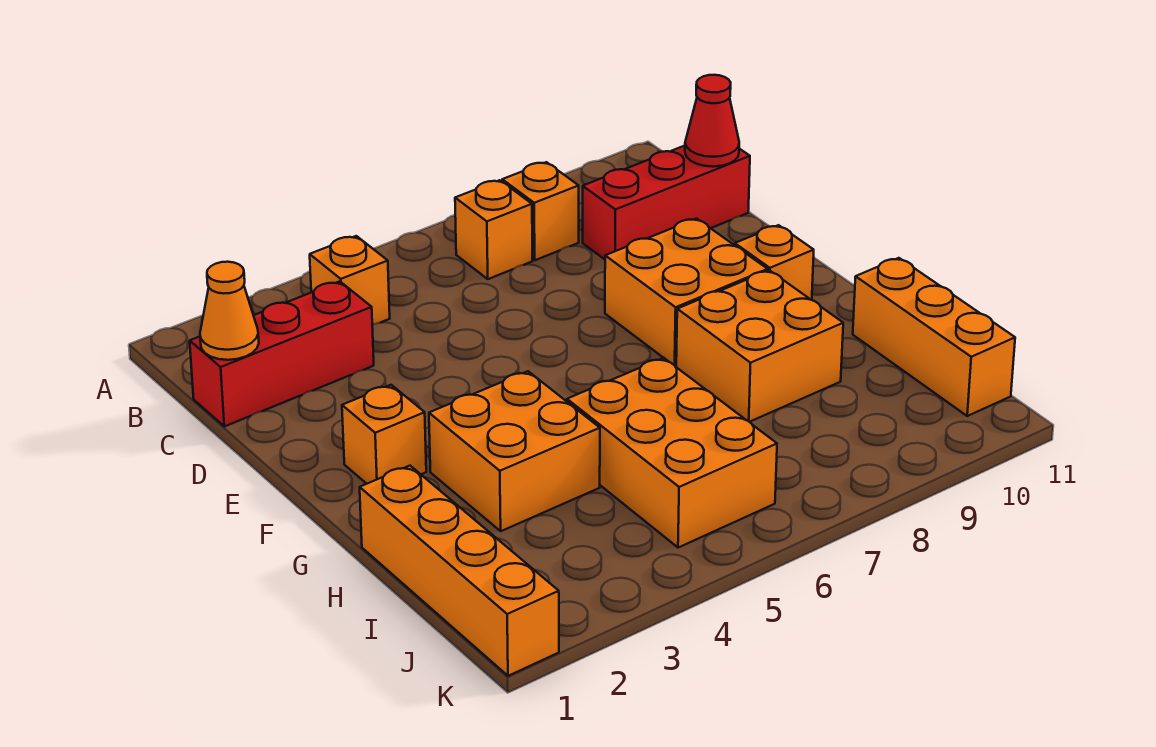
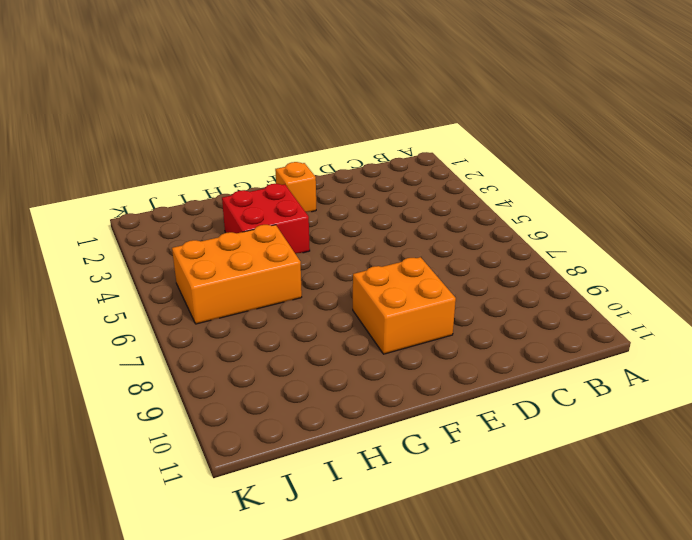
red brick G3:H4 level 1 -> orange brick G3:H4 level 1
none -> orange brick B4 level 1
none -> orange brick B7 level 1
none -> orange brick B8 level 1

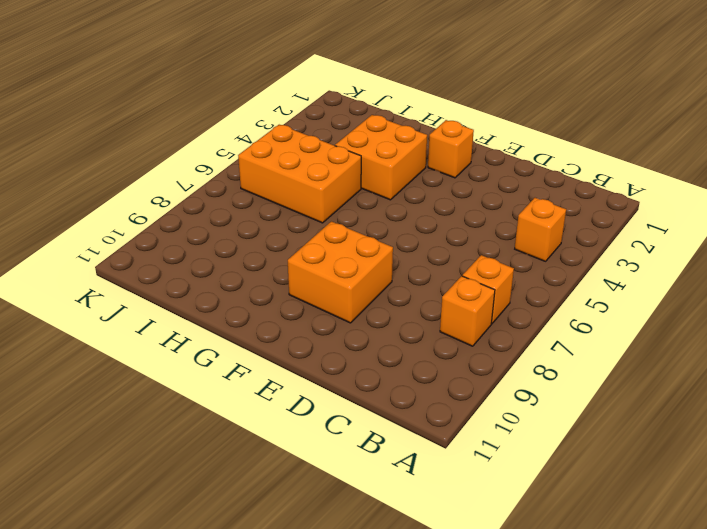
none -> red brick C1:C3 level 1
none -> red brick C9:C11 level 1
none -> orange brick F10 level 1

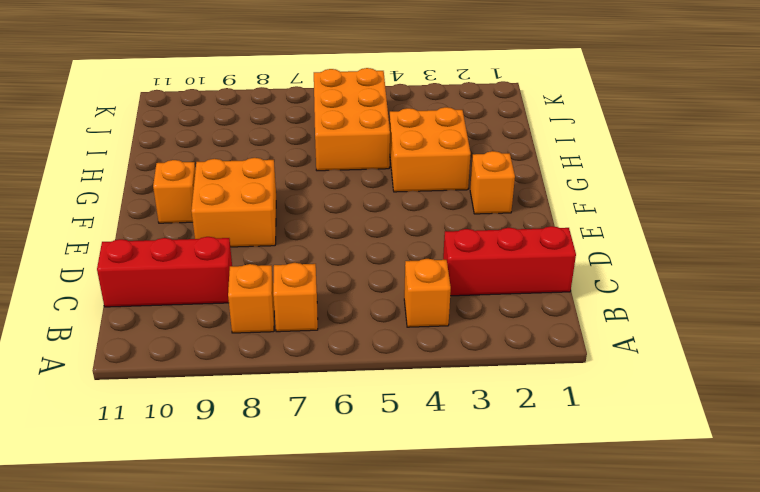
none -> orange brick G8:H9 level 1
none -> orange brick H1:K1 level 1
none -> orange brick H11:J11 level 1

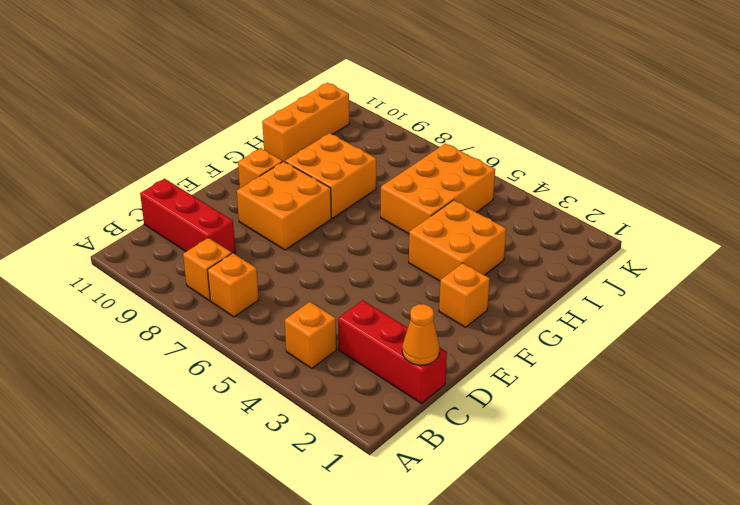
none -> orange brick H1:K1 level 1
none -> red cone C11 level 2

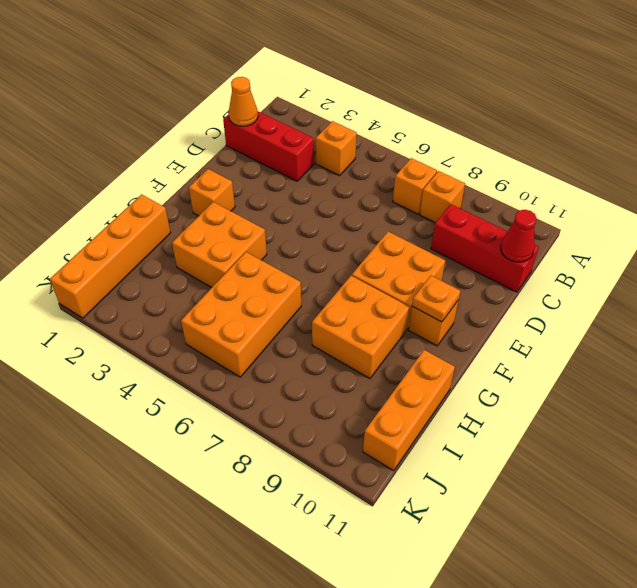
orange plate F10 level 2 -> none

